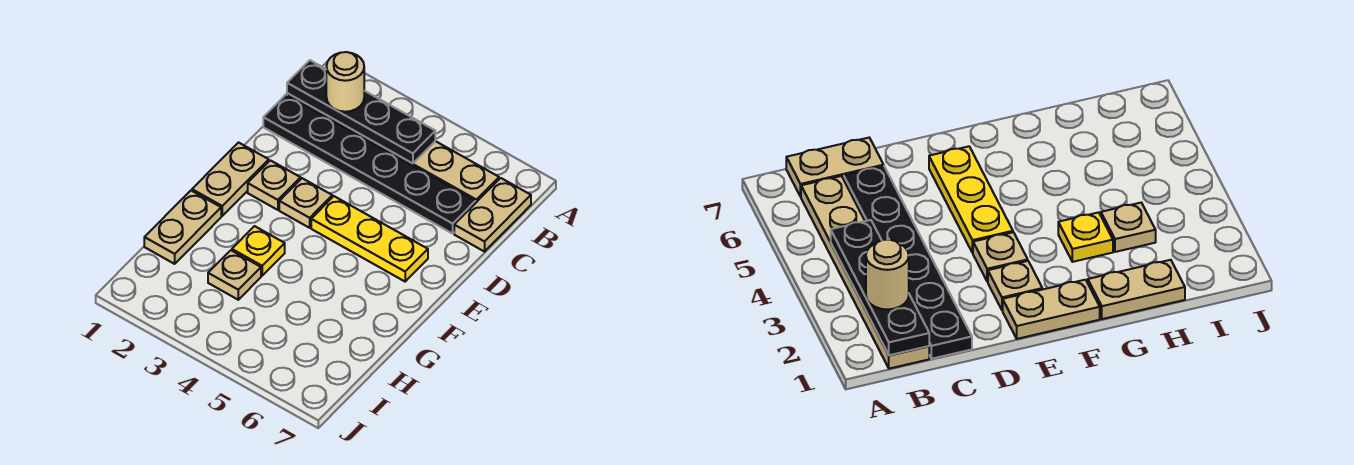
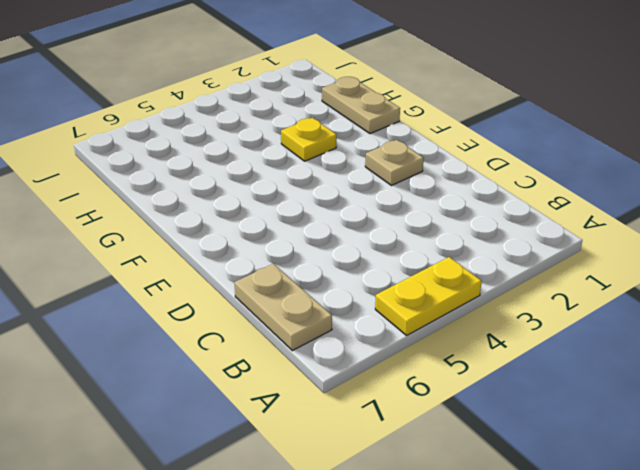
yellow plate A4:A5 level 1 -> none
none -> tan plate B1:B6 level 1
none -> black plate C1:C6 level 1
none -> tan plate E1:F1 level 1

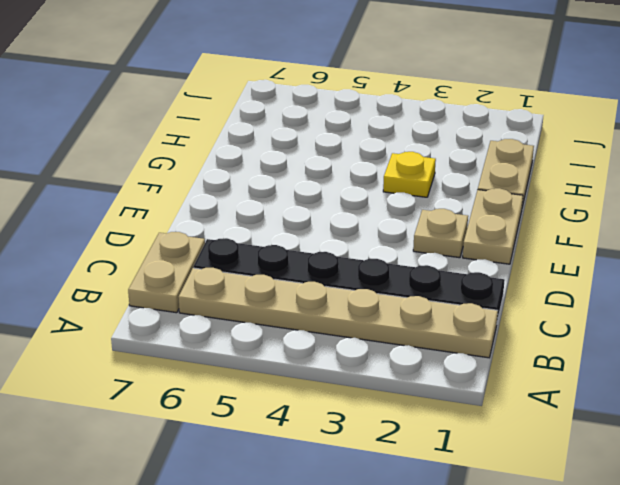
none -> tan plate E3 level 1
none -> yellow plate E4:E6 level 1
none -> tan plate H3 level 1

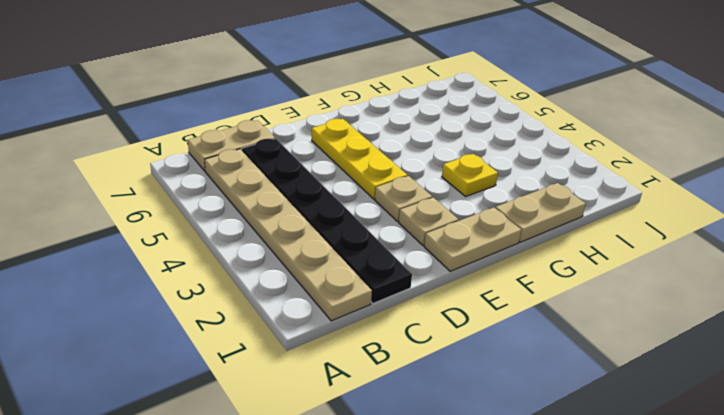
none -> tan plate H3 level 1
none -> black plate B1:B4 level 2
none -> tan round brick B2 level 3

